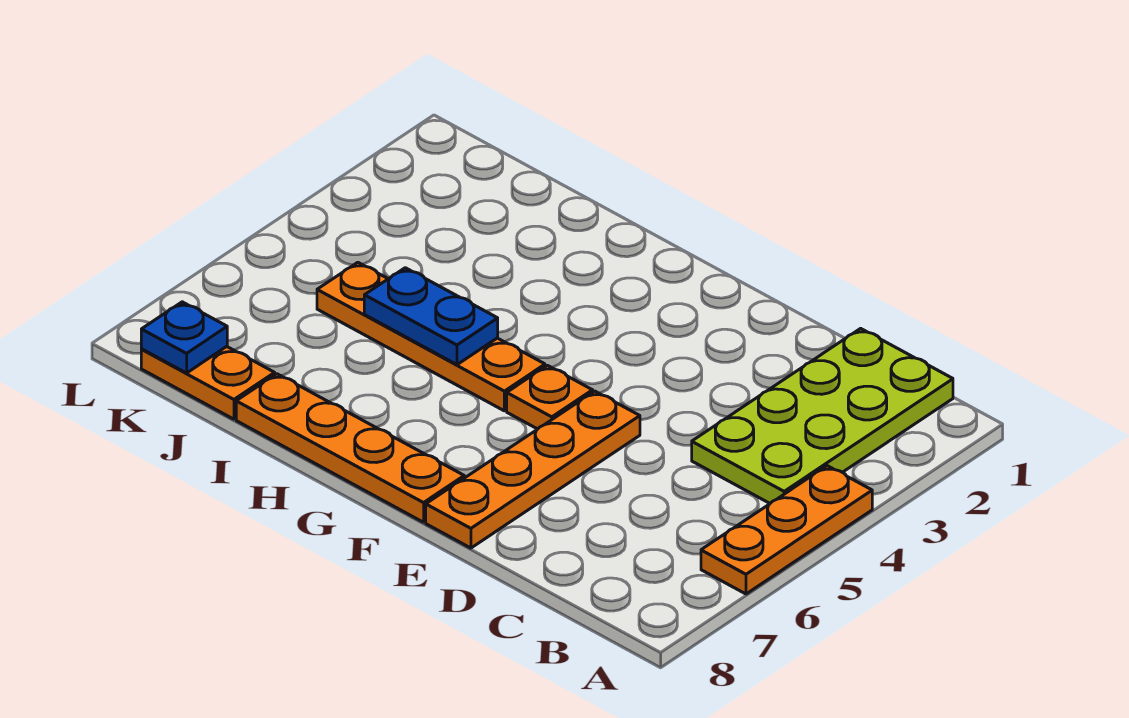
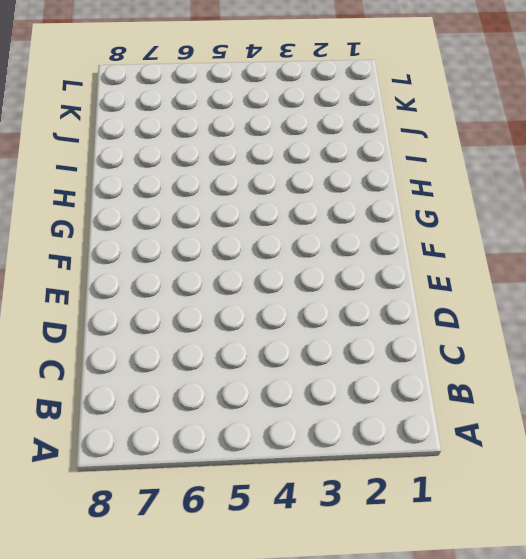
none -> orange plate A4:A6 level 1
none -> lime plate B1:C4 level 1

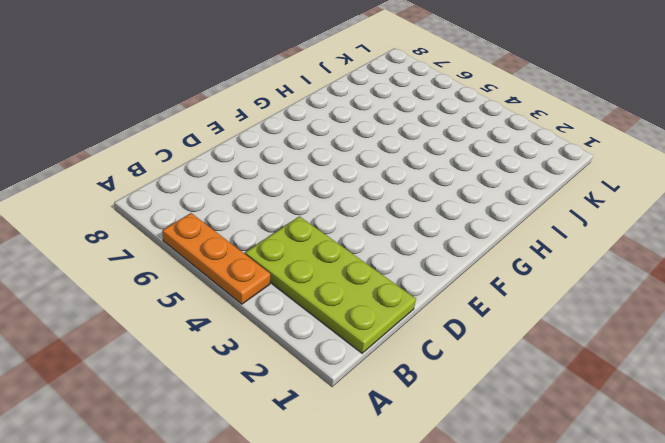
none -> orange plate E5:E8 level 1
none -> orange plate F5 level 1

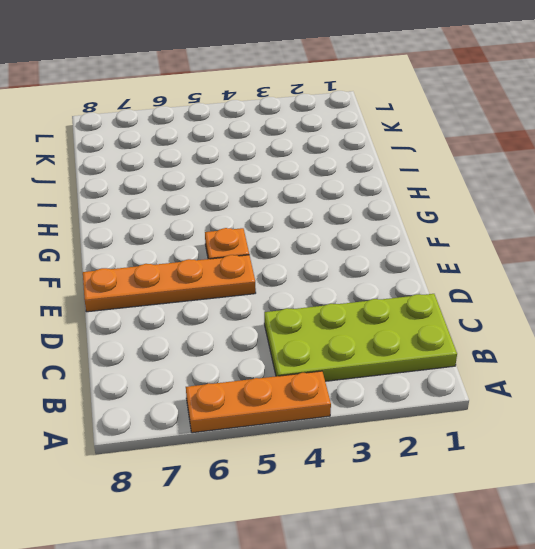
none -> orange plate F8:I8 level 1
none -> orange plate G5:J5 level 1

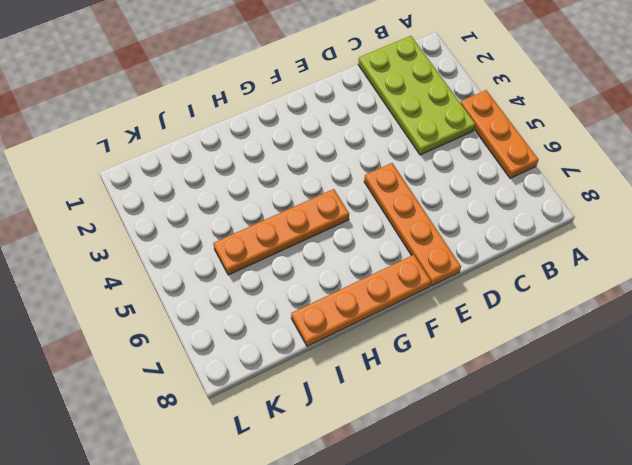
none -> orange plate F5 level 1
none -> orange plate J8:K8 level 1

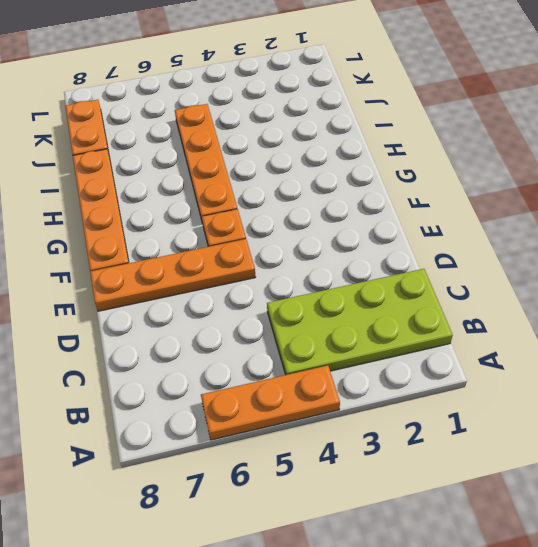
none -> blue plate H5:I5 level 2
none -> blue plate K8 level 2

